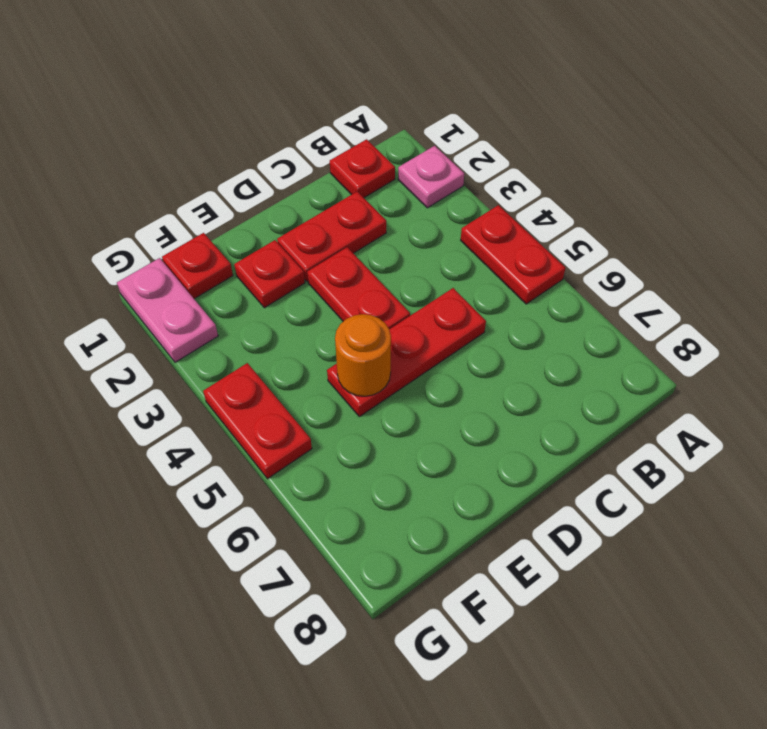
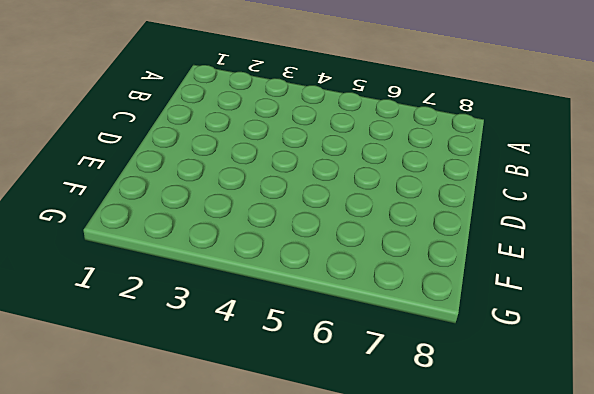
none -> pink plate A2 level 1
none -> red plate A4:A5 level 1

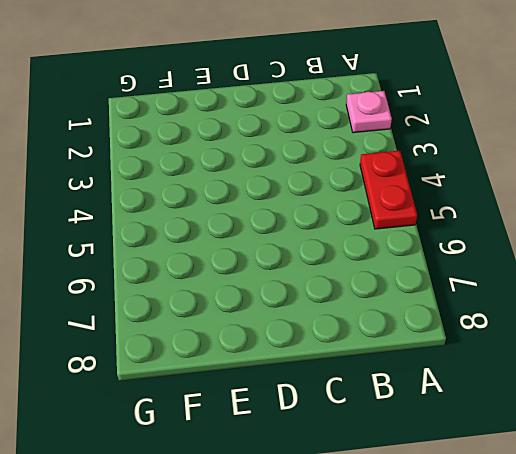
none -> red plate B1 level 1
none -> red plate C2:D2 level 1

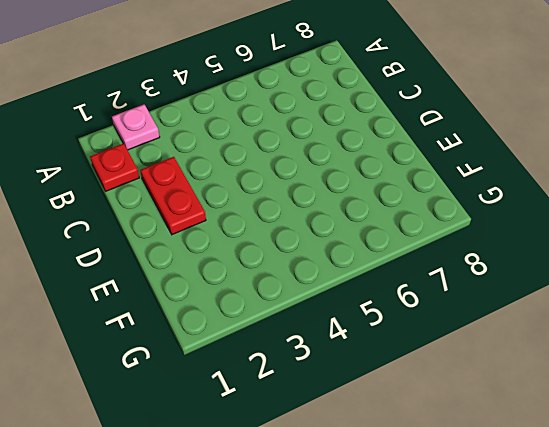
none -> red plate A4:A5 level 1
none -> red plate C5:E5 level 1

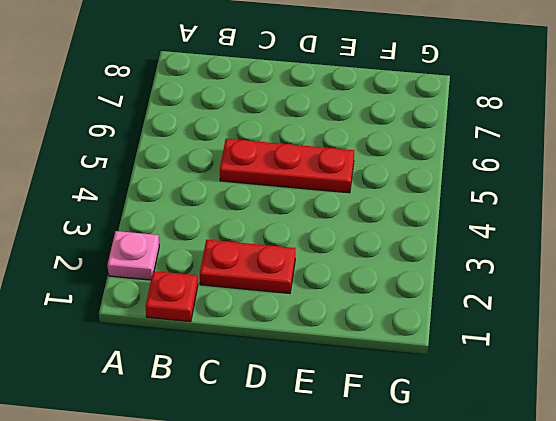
none -> red plate A4:A5 level 1
none -> red plate D3:D4 level 1

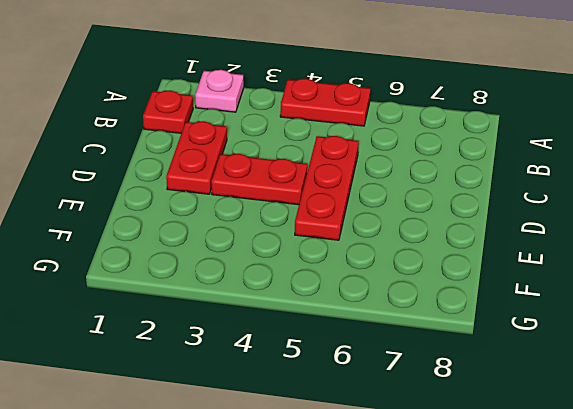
none -> red plate E2 level 1
none -> red plate F1 level 1

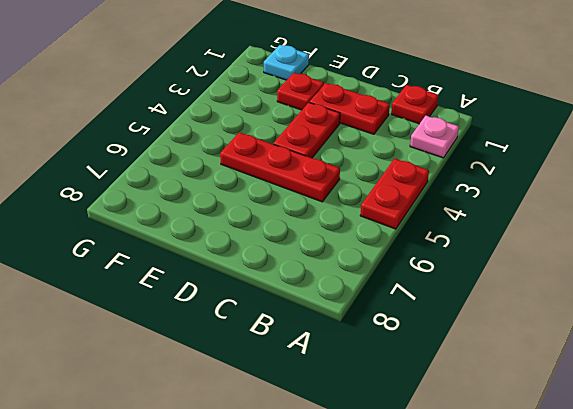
cyan plate F1 level 1 -> red plate F1 level 1
none -> pink plate G1:G2 level 1
none -> red plate G4:G5 level 1

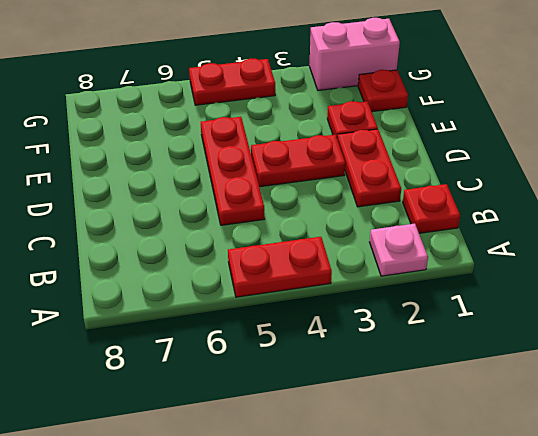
pink brick G1:G2 level 1 -> pink plate G1:G2 level 1
none -> orange round brick E5 level 2

